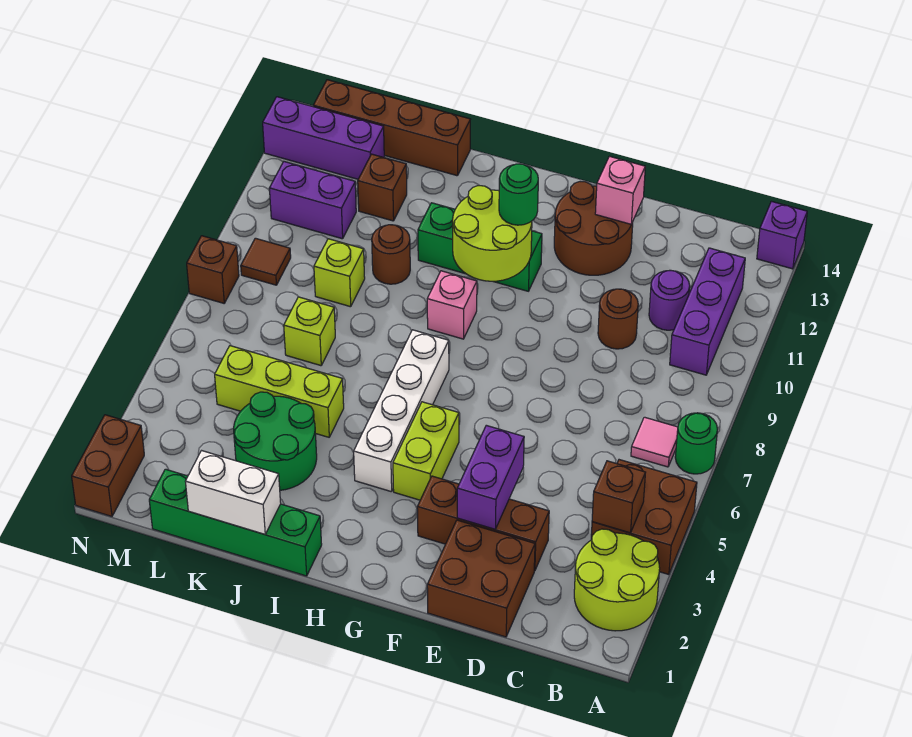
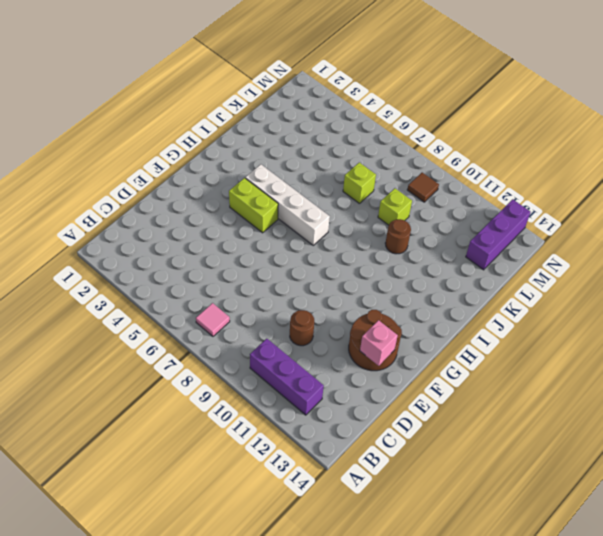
none -> lime round brick A2:B3 level 1
none -> brown brick A4:B5 level 1
none -> green round brick A7 level 1
none -> purple brick A14 level 1

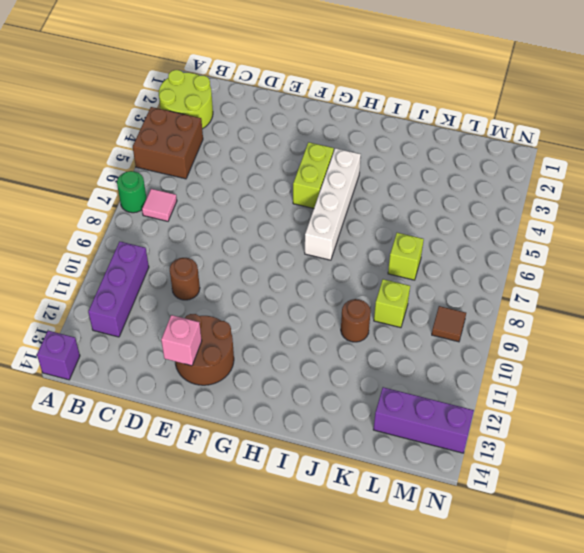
none -> purple round brick C11 level 1
none -> brown brick D1:E2 level 1
none -> brown brick D3:F3 level 1
none -> green brick G11:I11 level 1

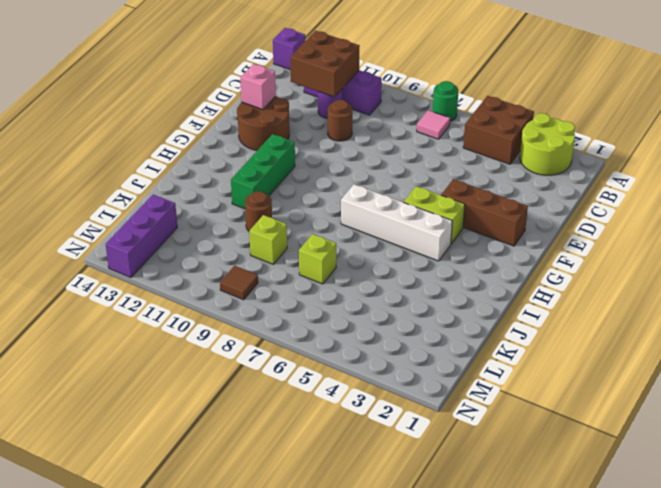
brown brick B11:C12 level 2 -> brown brick D1:E2 level 1
brown brick F2:F4 level 1 -> brown brick D3:F3 level 1
none -> pink brick H9 level 1
none -> green brick I1:L1 level 1
none -> green round brick J3:K4 level 1
none -> lime brick J5:L5 level 1

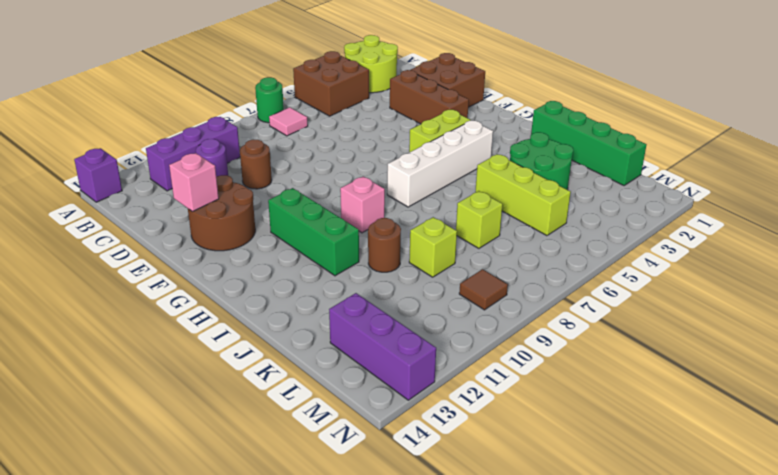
none -> brown brick J14:M14 level 1
none -> brown brick K12 level 1
none -> purple brick L11:M11 level 1
none -> brown brick N1:N2 level 1

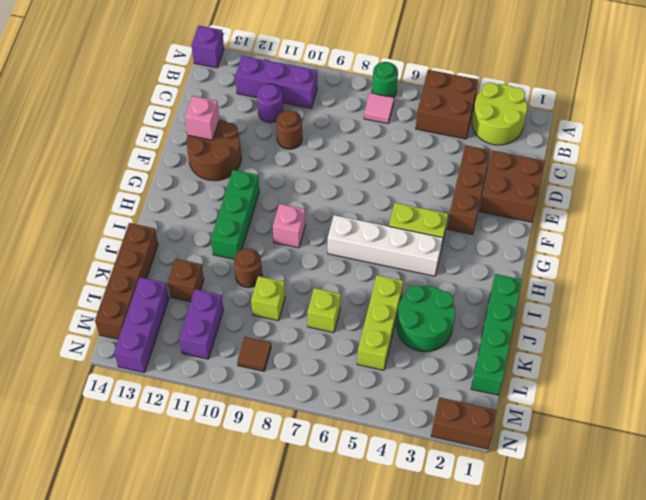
none -> brown brick N8 level 1
none -> brown brick B4 level 2
none -> purple brick E3:E4 level 2
none -> lime round brick G10:H11 level 2

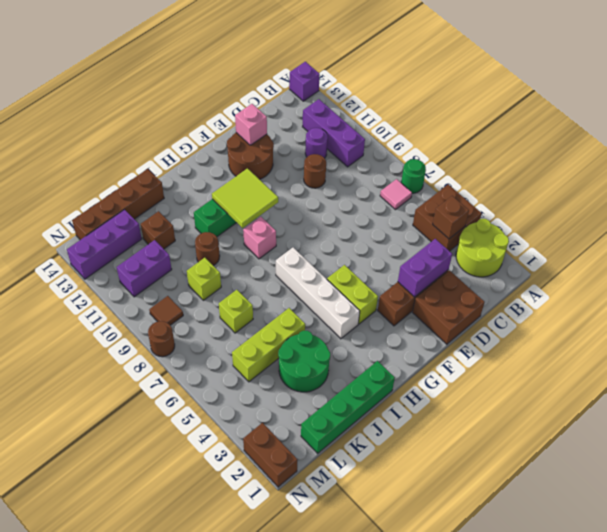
purple brick D3:E3 level 2 -> purple brick E3:E4 level 2
lime tile G10:H11 level 2 -> lime round brick G10:H11 level 2
brown round brick N8 level 1 -> brown brick N8 level 1
none -> white brick J1:K1 level 2
none -> green round brick G11 level 3

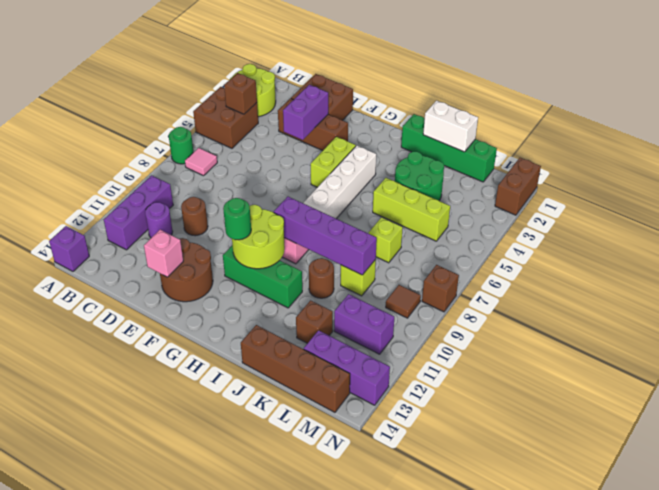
purple brick H9:K9 level 2 -> none

